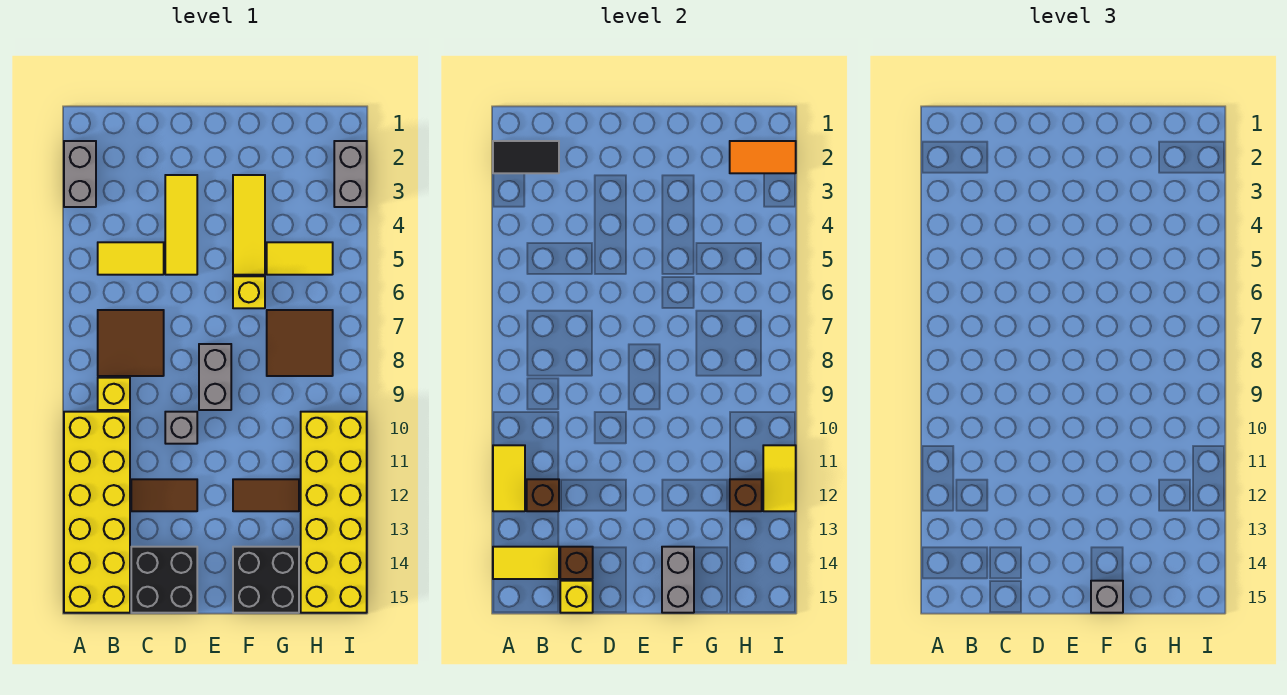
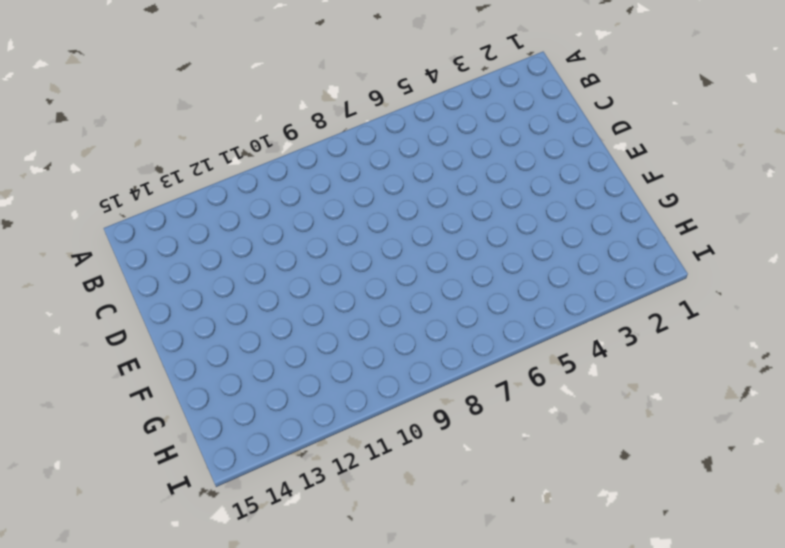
none -> grey brick A2:A3 level 1
none -> yellow brick A10:B15 level 1
none -> yellow tile B5:C5 level 1

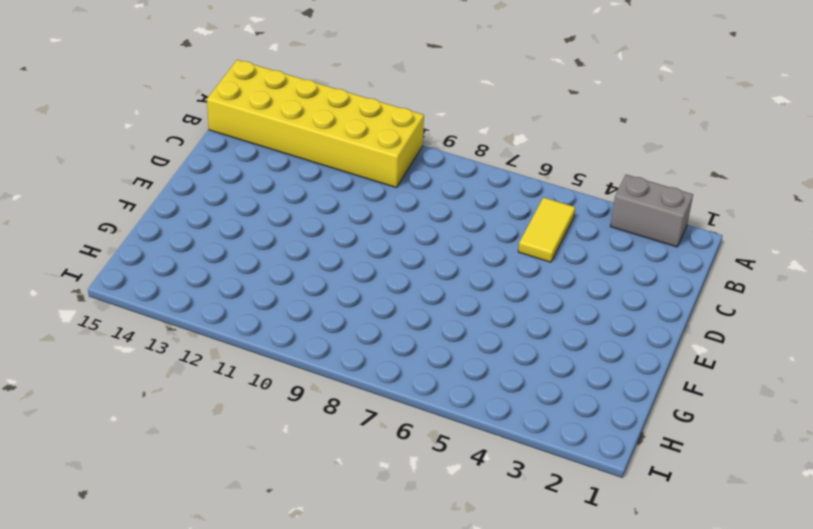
none -> brown tile B7:C8 level 1
none -> yellow brick B9 level 1
none -> brown tile C12:D12 level 1

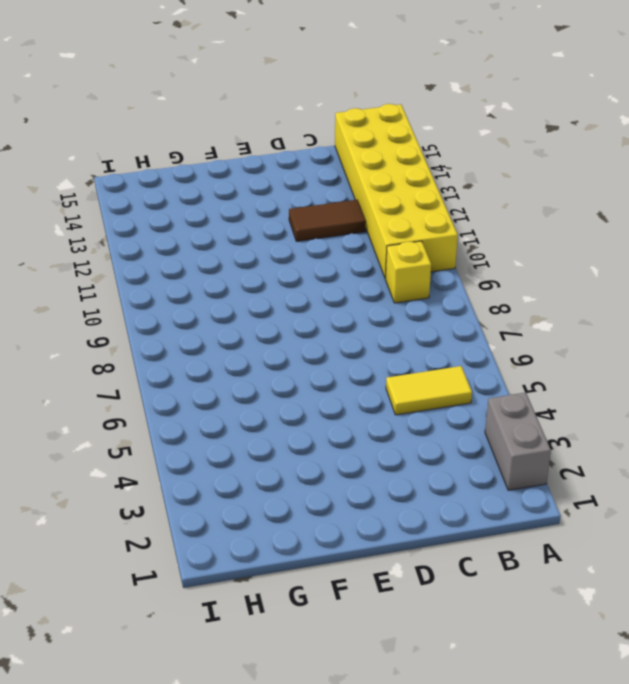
none -> brown tile B7:C8 level 1
none -> black brick C14:D15 level 1
none -> yellow tile D3:D5 level 1

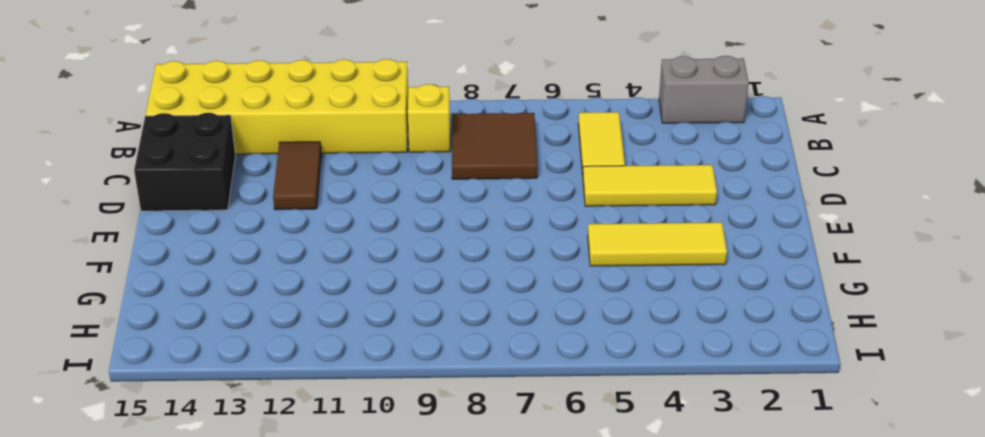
none -> grey brick D10 level 1
none -> grey brick E8:E9 level 1
none -> yellow brick F6 level 1

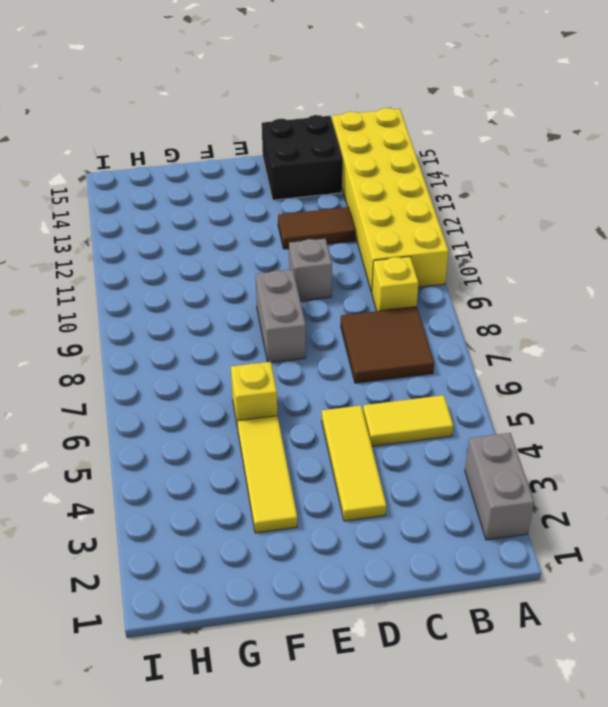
none -> brown tile F12:G12 level 1
none -> black brick F14:G15 level 1
none -> yellow tile G5:H5 level 1

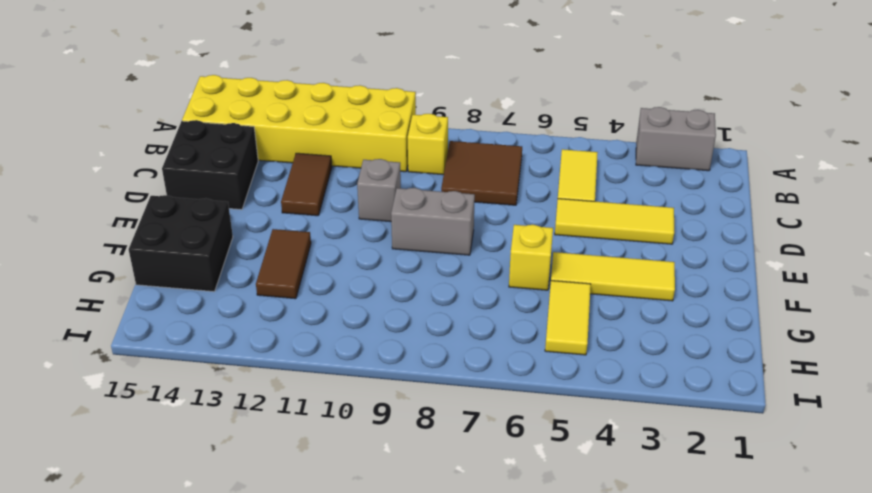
none -> brown tile G7:H8 level 1
none -> yellow brick H10:I15 level 1
none -> grey brick I2:I3 level 1

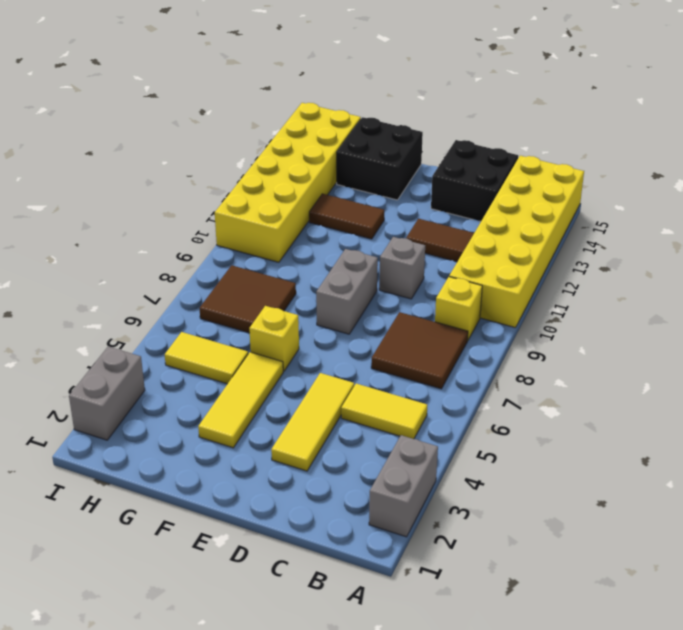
none -> black tile A2:B2 level 2
none -> yellow tile A11:A12 level 2
none -> yellow tile A14:B14 level 2

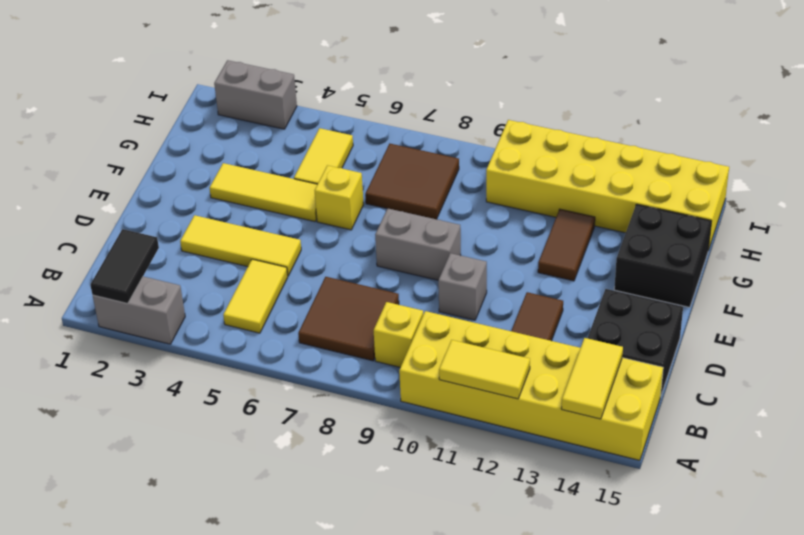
none -> brown brick B12 level 2
none -> brown brick C14 level 2
none -> yellow brick C15 level 2

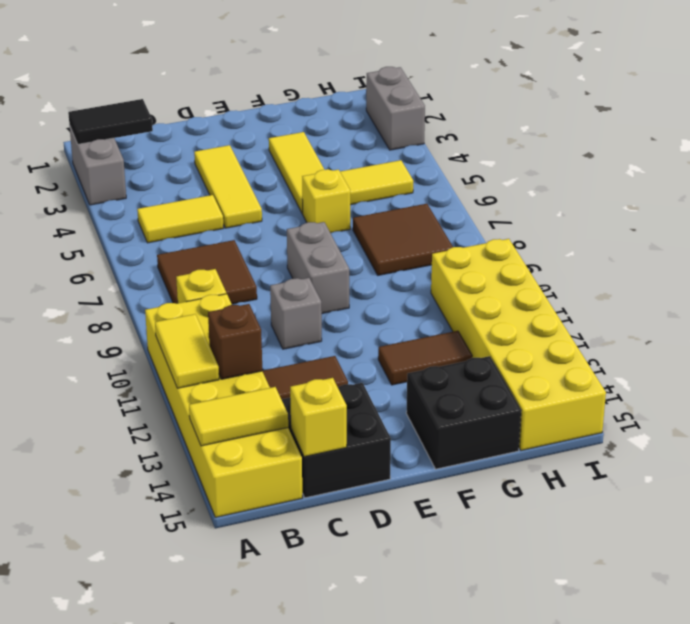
none -> brown brick C14 level 2
none -> grey brick F14:F15 level 2
none -> orange tile H2:I2 level 2

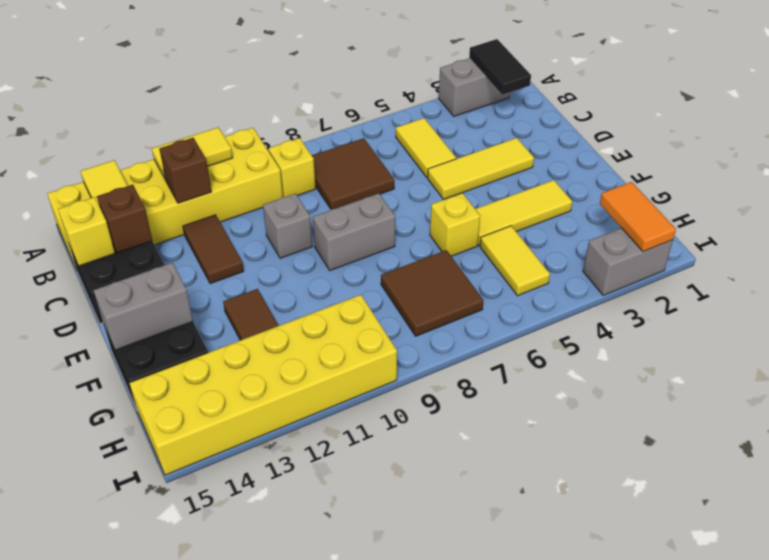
none -> brown brick H12 level 2
none -> yellow tile I11:I12 level 2
none -> grey brick F15 level 3

